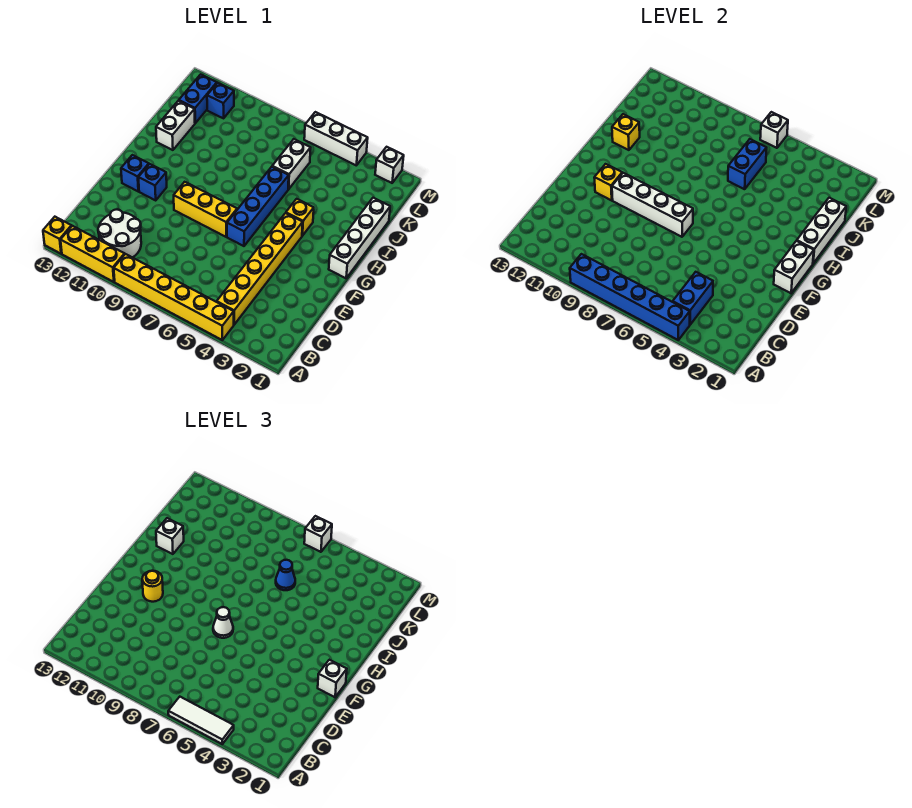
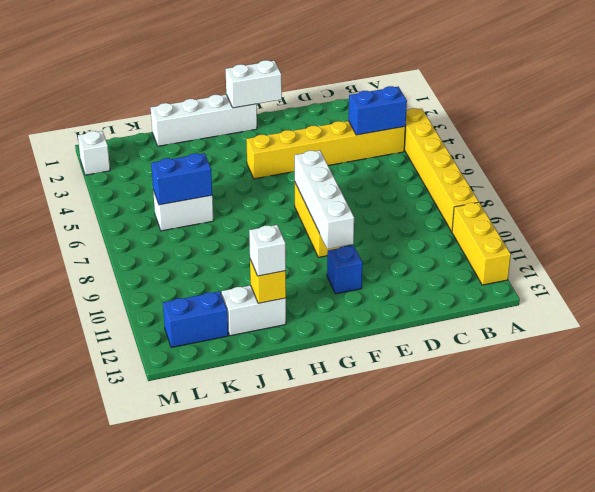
none -> yellow brick A13 level 1
none -> white round brick B10:C11 level 1
none -> blue brick F6:I6 level 1
none -> blue brick F12 level 1

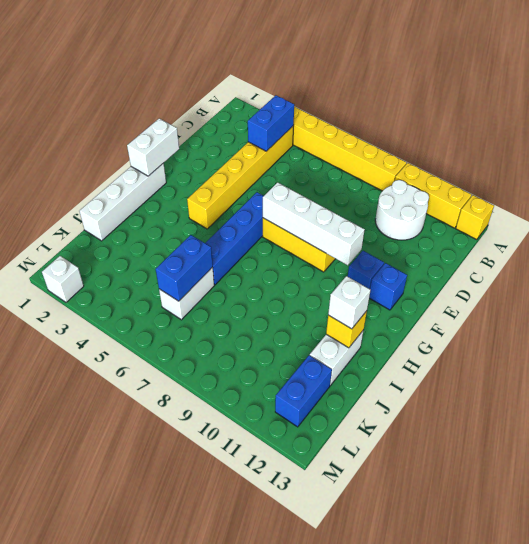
none -> yellow brick H4 level 1
none -> blue brick L11 level 1
none -> white brick M4:M6 level 1
none -> blue brick A4:A9 level 2

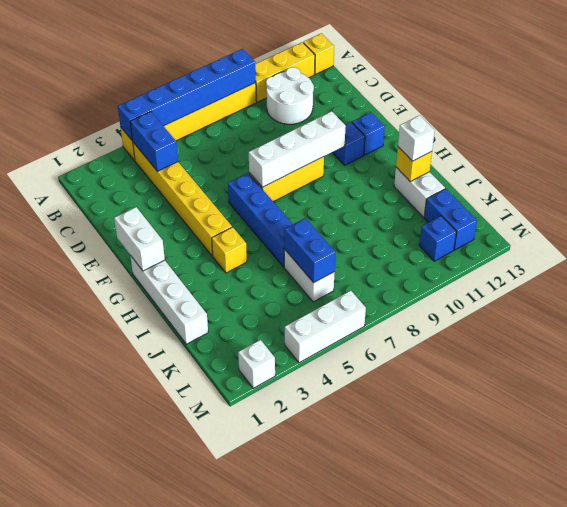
none -> yellow brick F11 level 2
none -> white brick H1:J1 level 2
none -> white brick M6 level 2
none -> white tile A4:A6 level 3

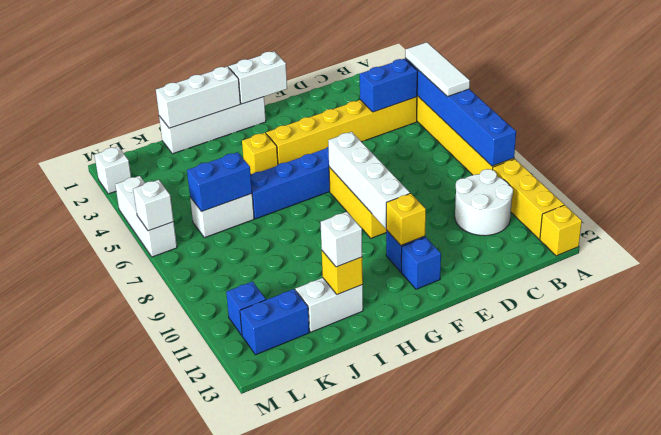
none -> white brick F1 level 3
none -> white cone F7 level 3
none -> yellow round brick F11 level 3
none -> blue cone J6 level 3

